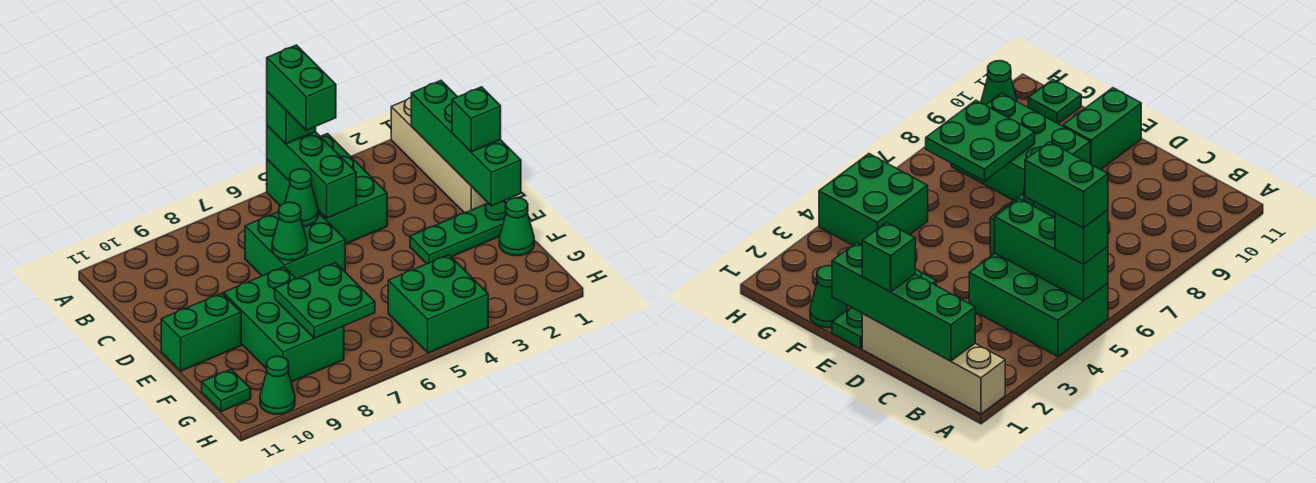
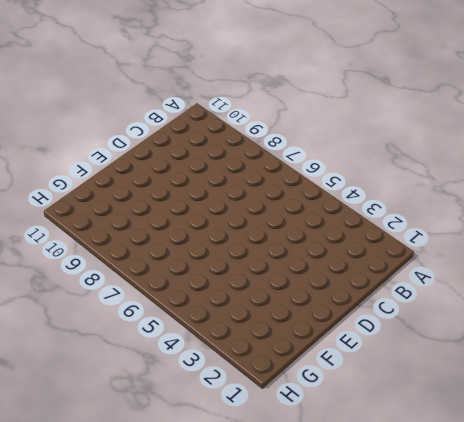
none -> tan brick A1:D1 level 1
none -> green brick A4:C5 level 1
none -> green brick C6:D7 level 1

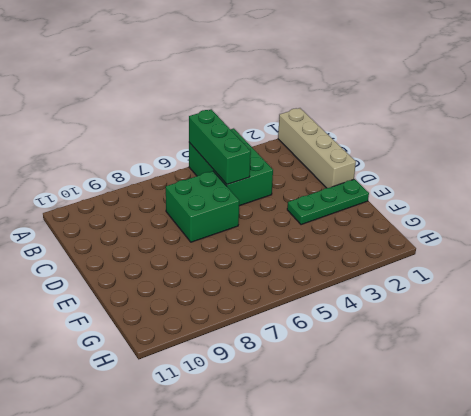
none -> green brick E8:G9 level 1
none -> green brick E10:E11 level 1
none -> green cone F1 level 1

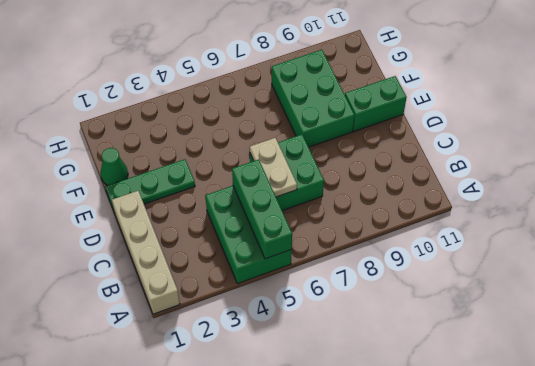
tan plate C6:D6 level 2 -> green cone C6 level 2
none -> green brick G4:H5 level 1
none -> green plate G11 level 1
none -> green cone H10 level 1

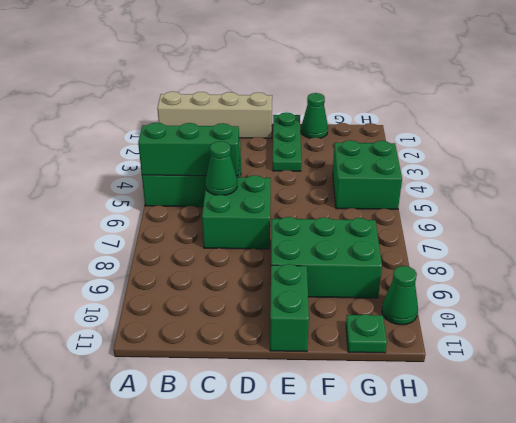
none -> green brick B1:E1 level 2
none -> green cone D7 level 2
none -> green plate F7:G8 level 2

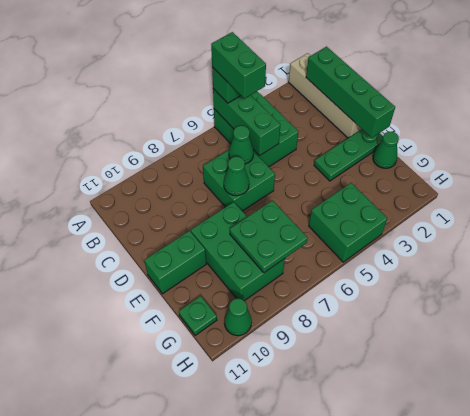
none -> green brick D1 level 3

